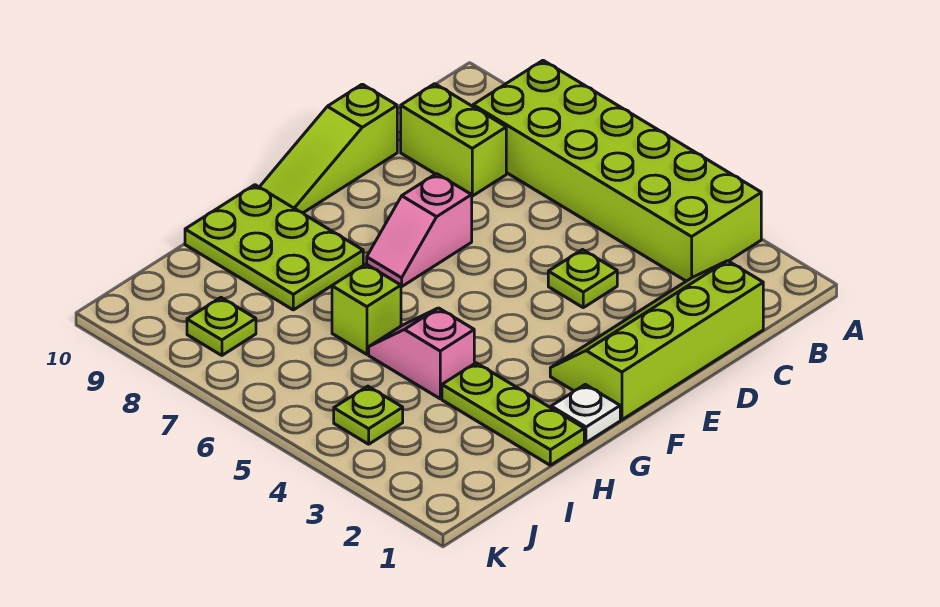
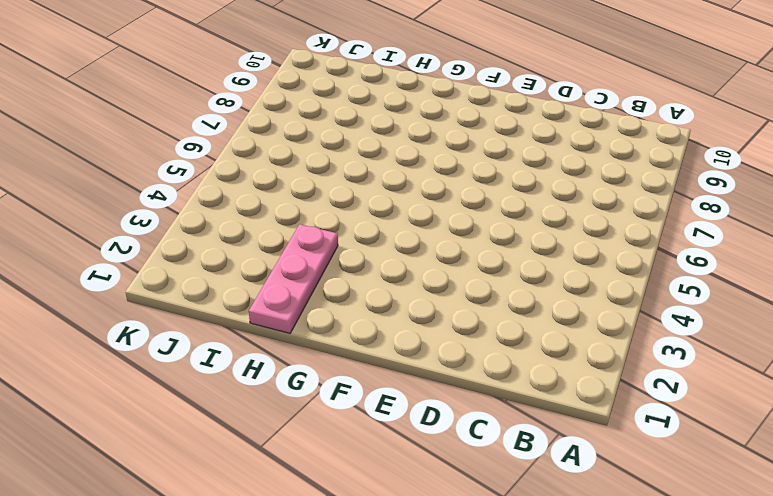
pink plate H1:H3 level 1 -> lime plate H1:H3 level 1
none -> lime brick A3:B8 level 1
none -> lime slope C1:F2 level 1 top 1
none -> lime brick C8:C9 level 1

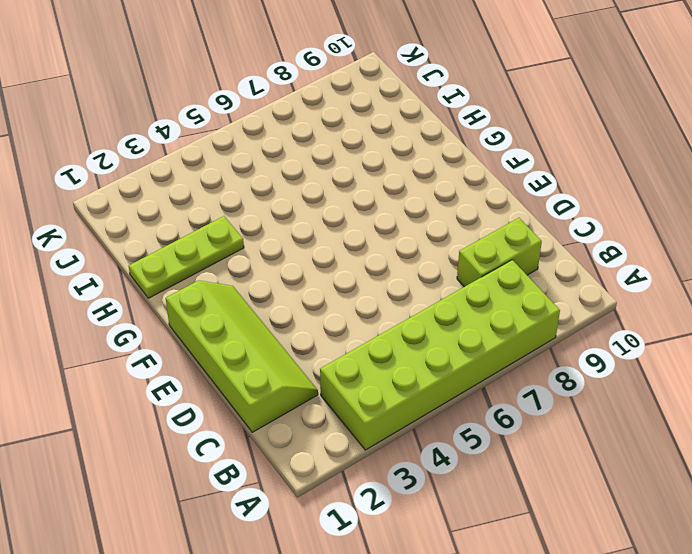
none -> lime plate D4 level 1
none -> lime slope D10:F10 level 1 top D
none -> pink slope E7:F7 level 1 top E

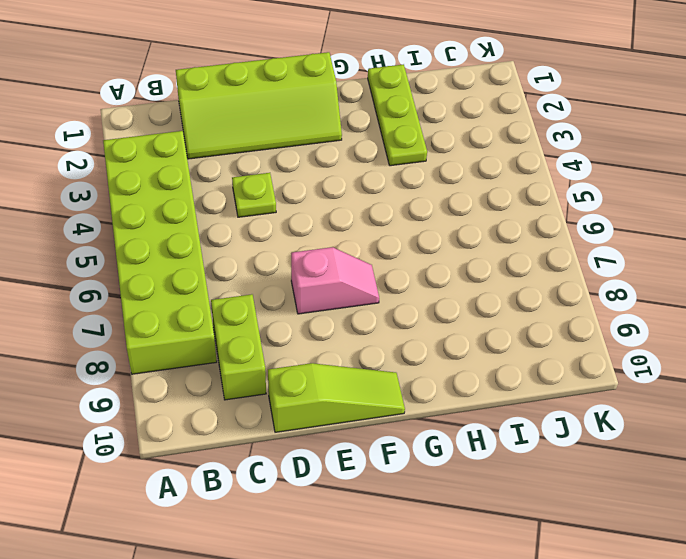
none -> white plate G1 level 1
none -> lime plate G8:H10 level 1
none -> pink slope H4:H5 level 1 top 4

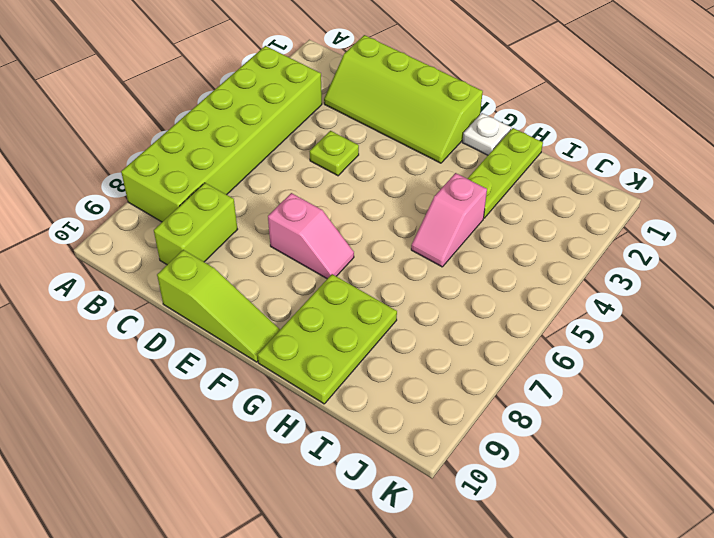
none -> lime brick H6 level 1
none -> lime plate J4 level 1
none -> lime plate J8 level 1

